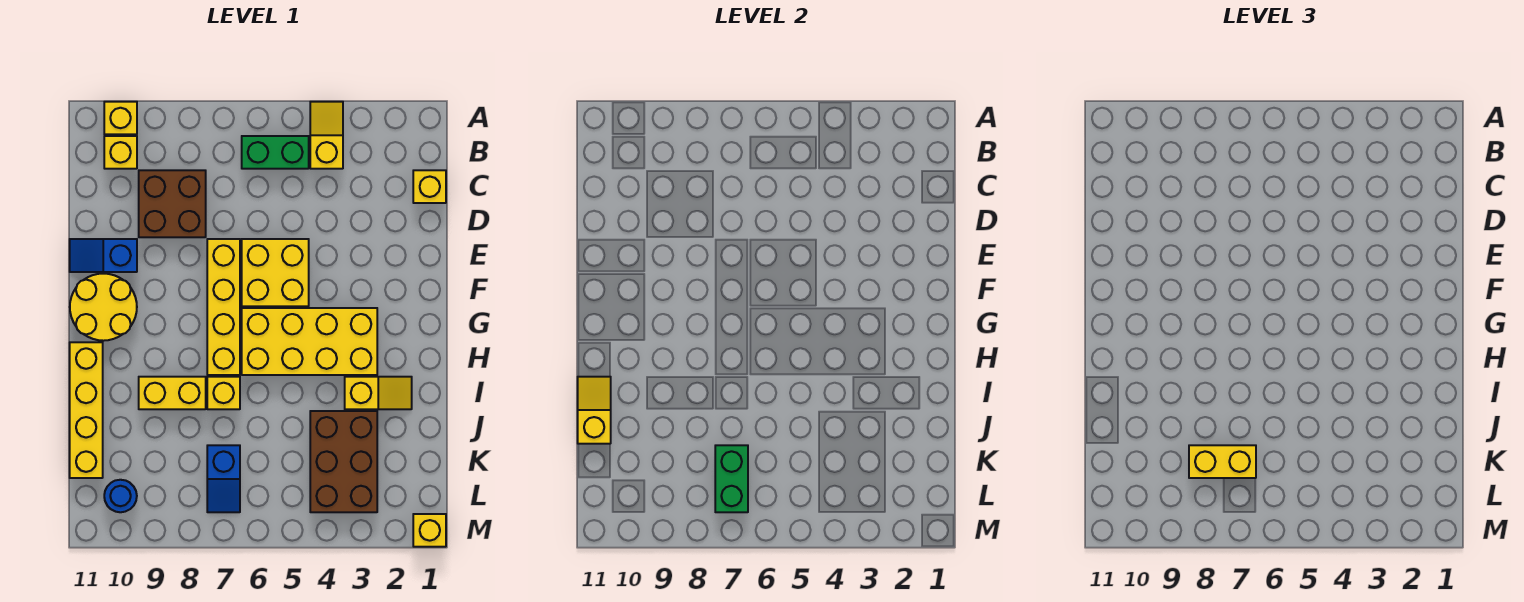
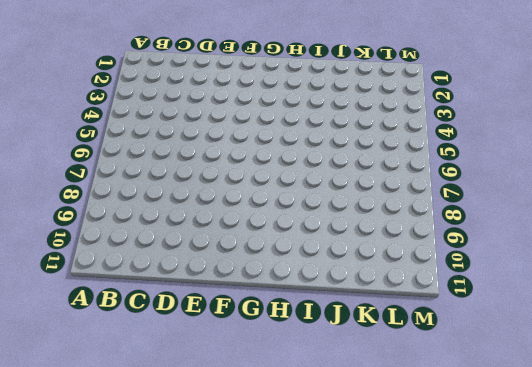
none -> yellow slope A4:B4 level 1 top B
none -> yellow brick A10 level 1
none -> green brick B5:B6 level 1

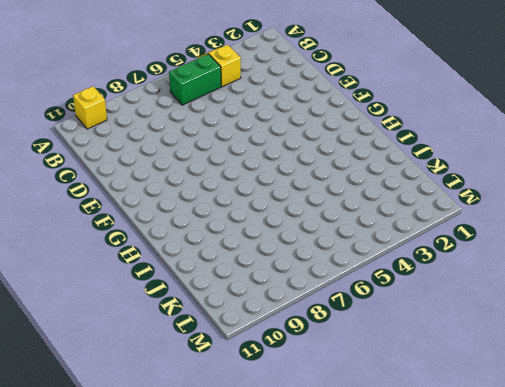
none -> yellow brick B10 level 1
none -> yellow brick C1 level 1
none -> brown brick C8:D9 level 1

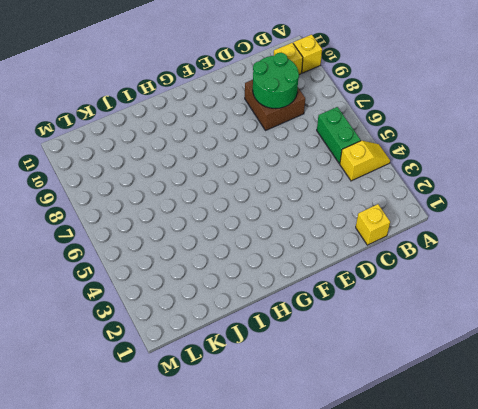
green round brick C8:D9 level 2 -> none
none -> yellow brick E5:F6 level 1
none -> yellow brick E7:H7 level 1
none -> blue slope E10:E11 level 1 top 10

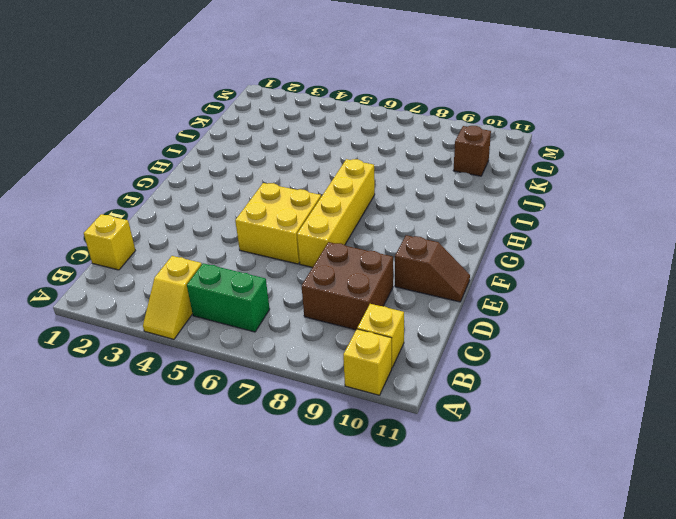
brown slope E10:E11 level 1 top 10 -> blue slope E10:E11 level 1 top 10
brown brick K10 level 1 -> none
none -> yellow round brick F10:G11 level 1
none -> yellow brick G3:H6 level 1
none -> yellow brick H11:K11 level 1

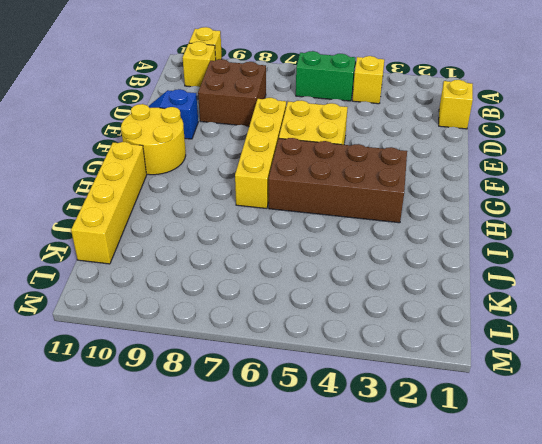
brown brick G3:H6 level 1 -> yellow brick G3:H6 level 1
none -> yellow slope I2:I3 level 1 top 3
none -> yellow brick I7 level 1
none -> yellow brick I8:I9 level 1

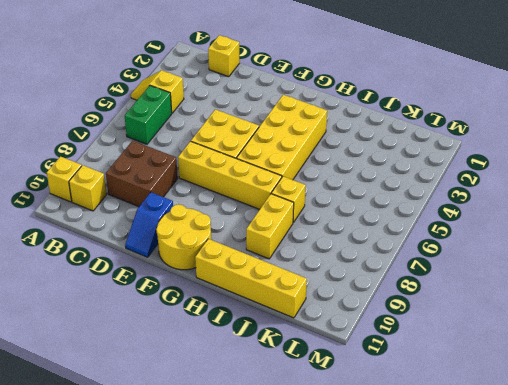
none -> yellow slope I2:I3 level 1 top 3
none -> brown brick J3:L4 level 1
none -> blue slope K7:L7 level 1 top K

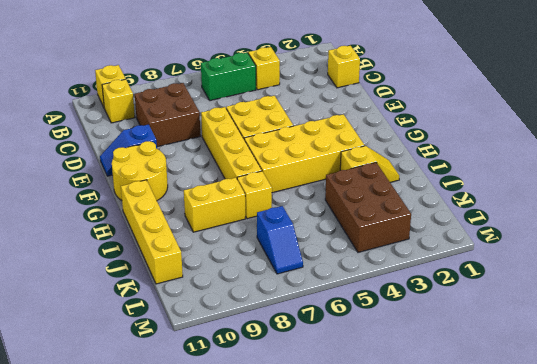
none -> blue round brick L10 level 1
none -> yellow brick M1 level 1
none -> yellow slope I11:J11 level 2 top J

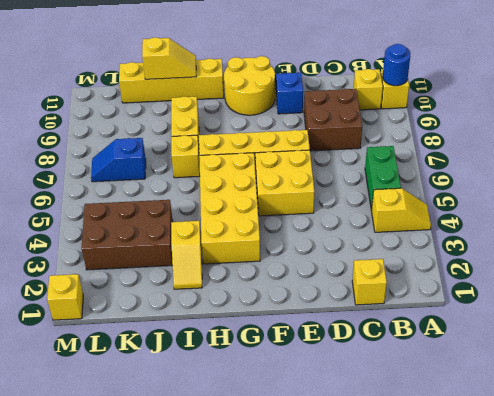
blue round brick A10 level 2 -> blue round brick L10 level 1
none -> green brick K7:L7 level 2
none -> yellow brick K7:K8 level 3

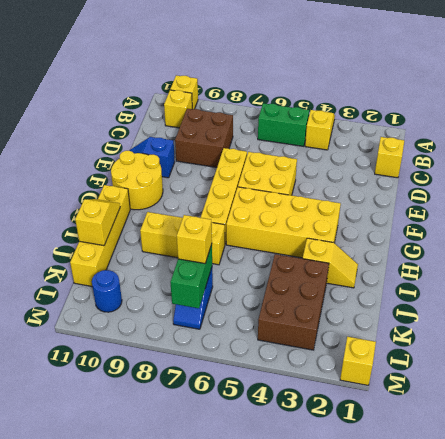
yellow brick K7 level 3 -> yellow brick K7:K8 level 3

